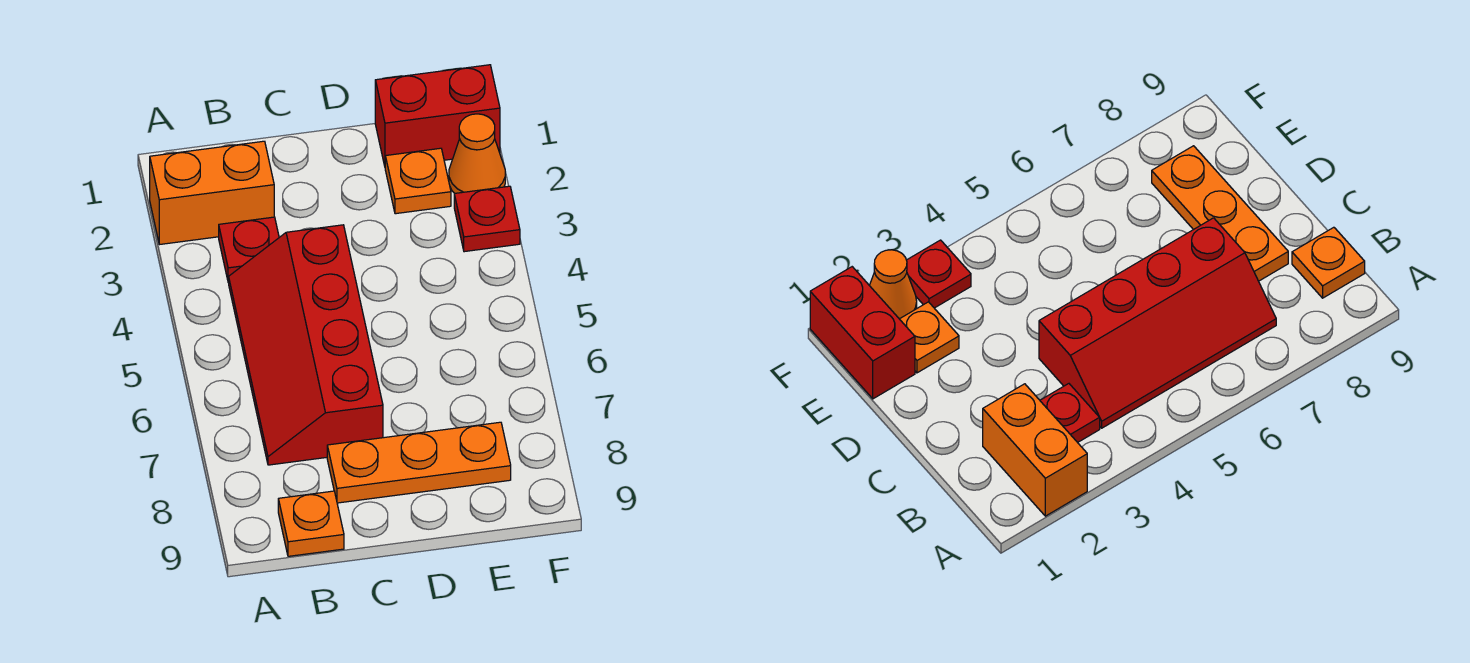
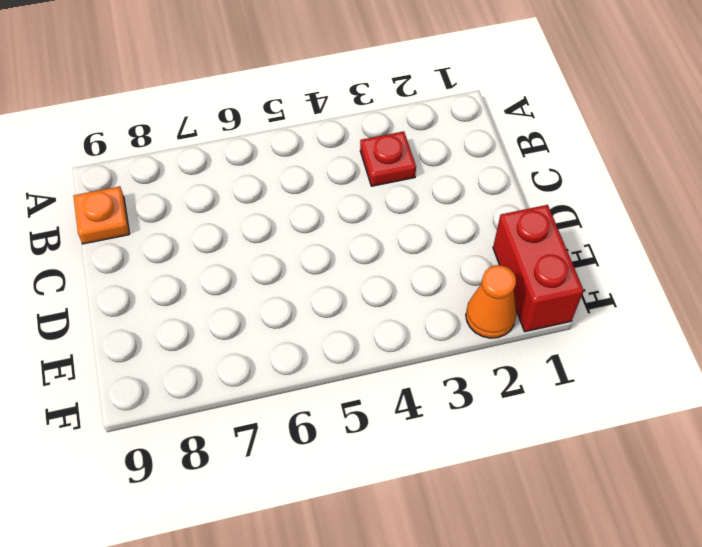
none -> orange brick A2:B2 level 1
none -> red slope B4:C7 level 1 top C

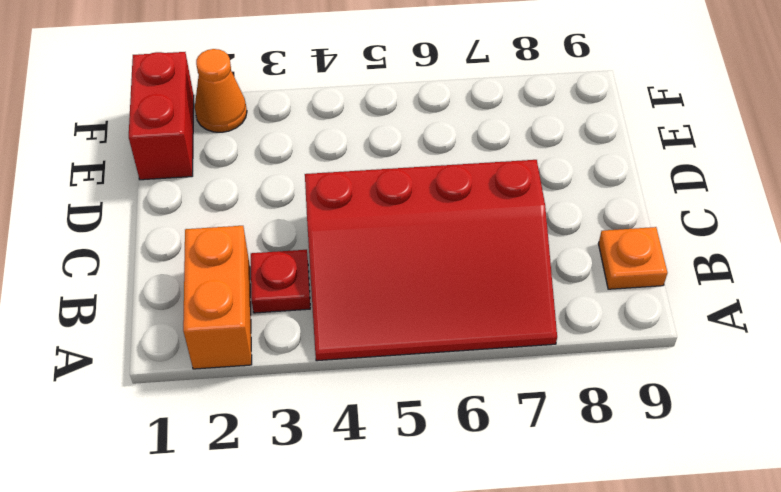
red slope A4:C7 level 1 top C -> red slope B4:C7 level 1 top C
none -> orange plate C8:E8 level 1
none -> orange plate E2 level 1

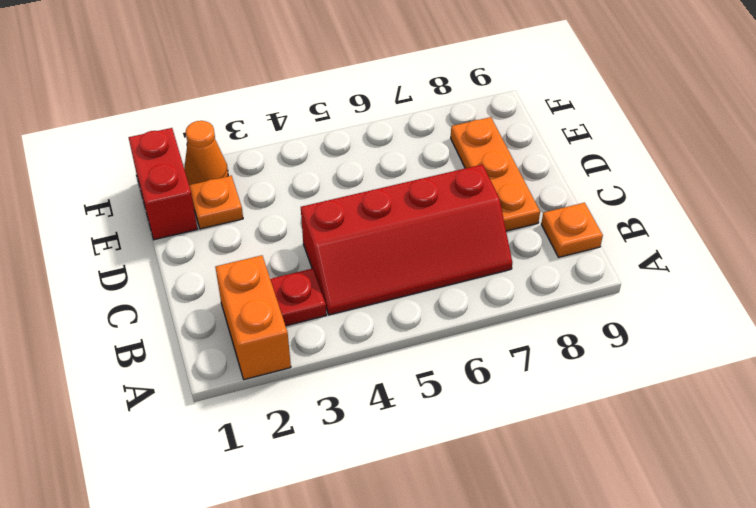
none -> red plate F3 level 1

